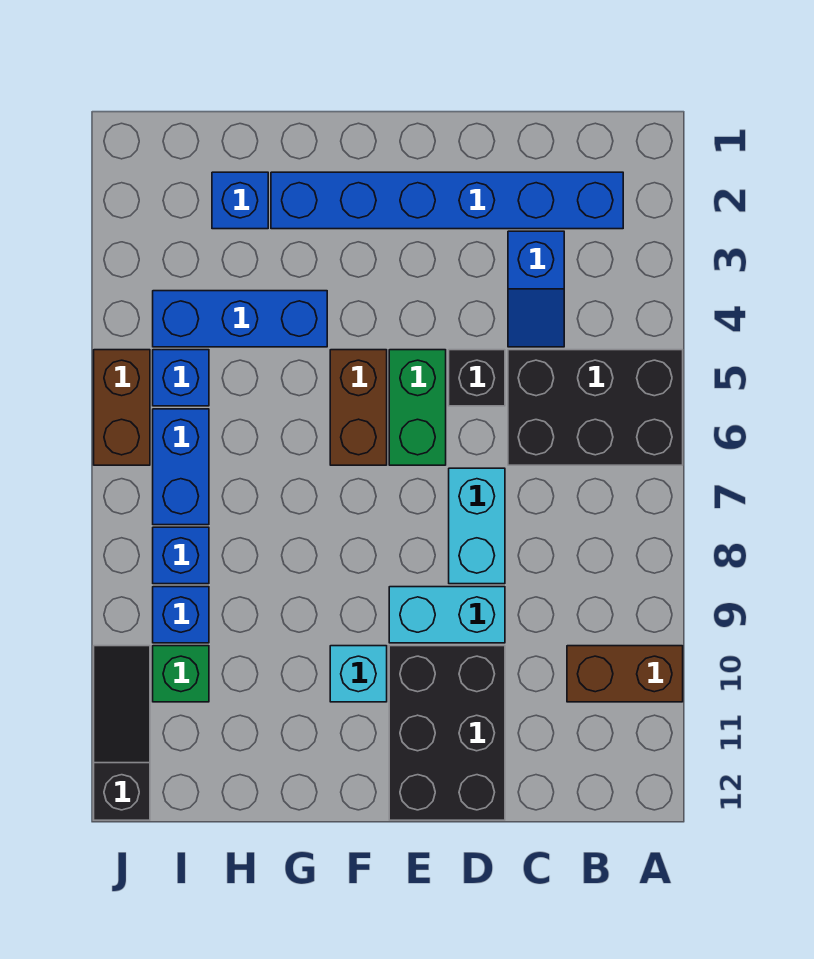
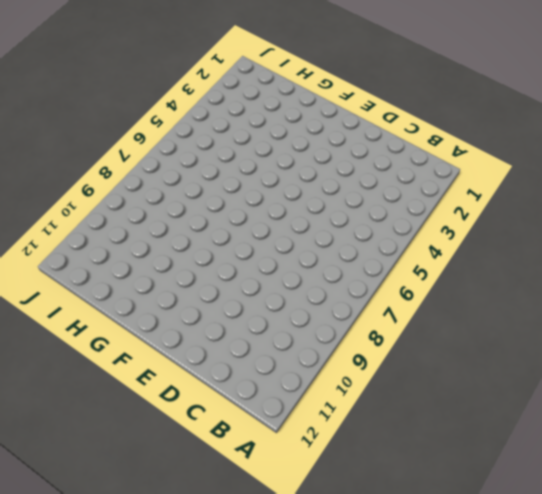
none -> black brick A5:C6 level 1
none -> brown brick A10:B10 level 1
none -> blue brick B2:G2 level 1

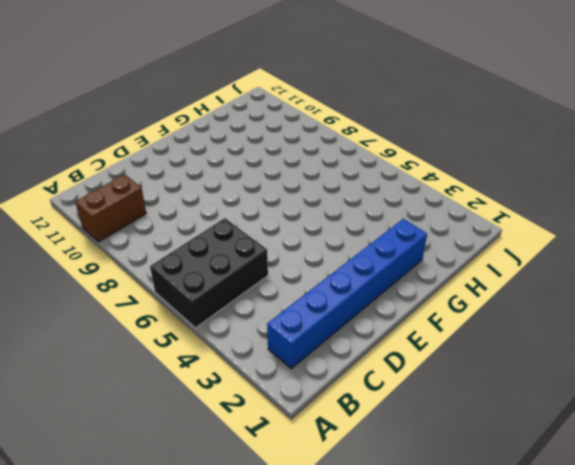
none -> blue slope C3:C4 level 1 top 3
none -> black brick D5 level 1
none -> cyan brick D7:D8 level 1

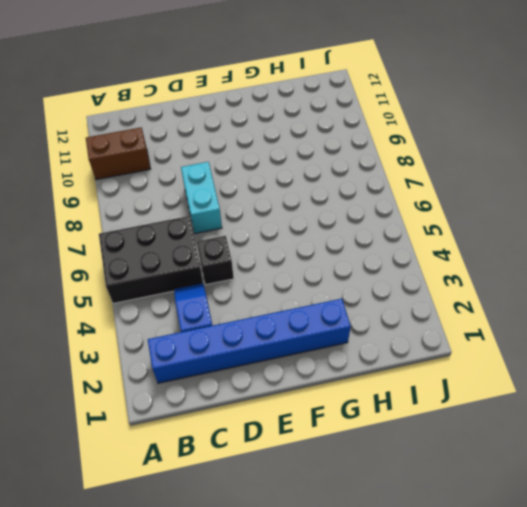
none -> cyan brick D9:E9 level 1
none -> black brick D10:E12 level 1
none -> green brick E5:E6 level 1

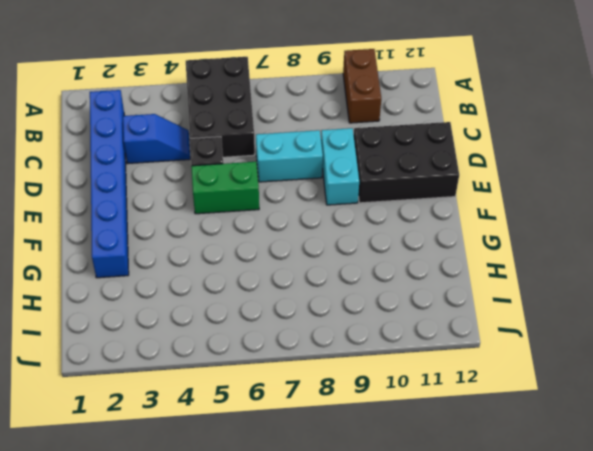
none -> brown brick F5:F6 level 1
none -> cyan brick F10 level 1
none -> blue brick G4:I4 level 1

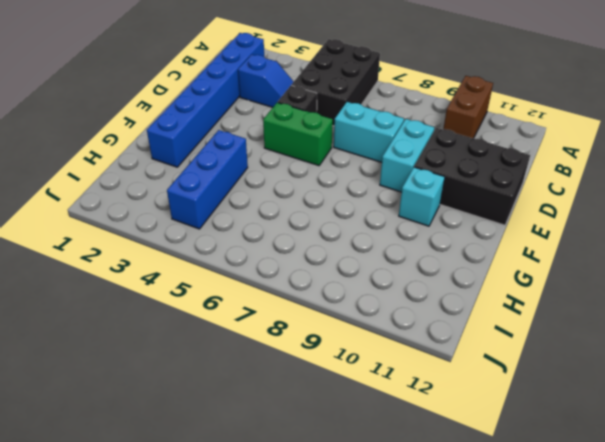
none -> brown brick F5:F6 level 1
none -> blue brick H2 level 1
none -> blue brick I5 level 1

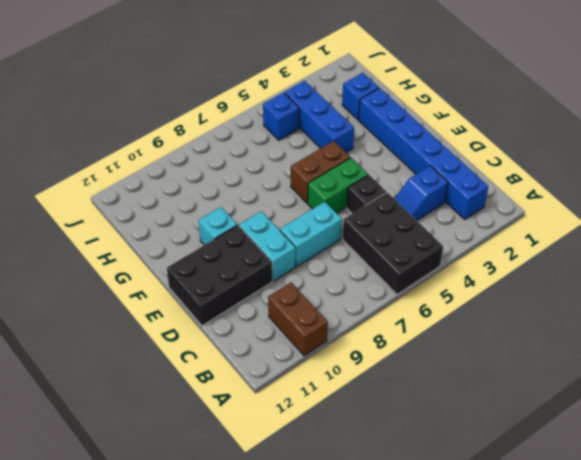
none -> blue brick I6:I7 level 1
none -> blue brick I8 level 1
none -> blue brick I9 level 1

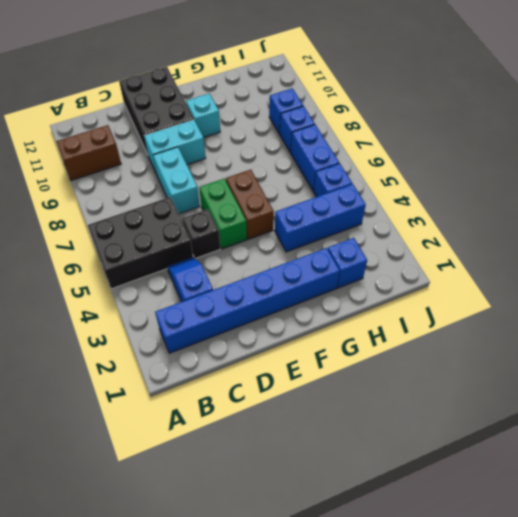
none -> green brick I10 level 1
none -> brown brick J5:J6 level 1
none -> black slope J10:J12 level 1 top 12

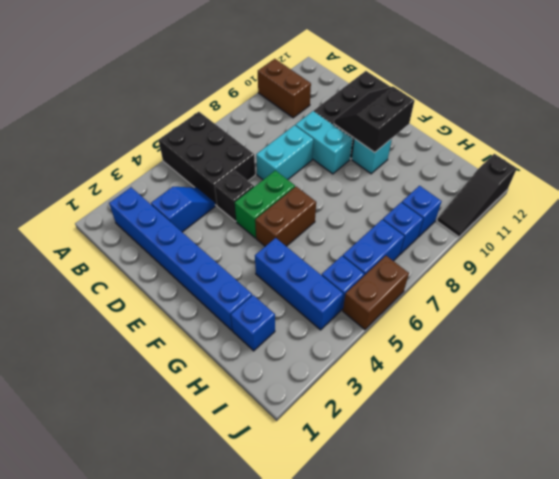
black slope E10:F11 level 2 top F -> none
none -> green brick I10 level 1

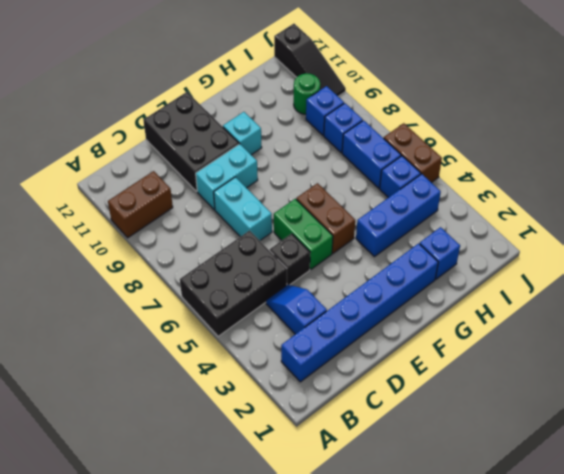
green round brick I10 level 1 -> green brick I10 level 1

